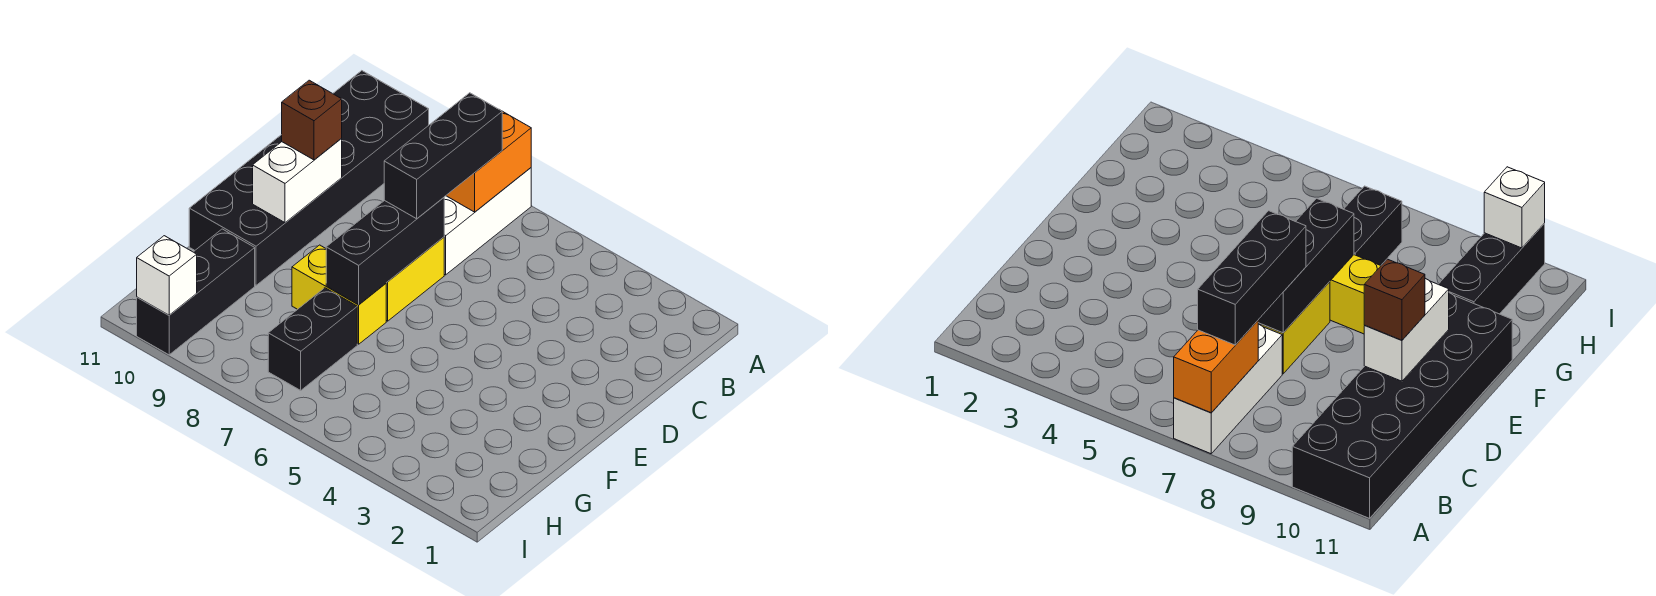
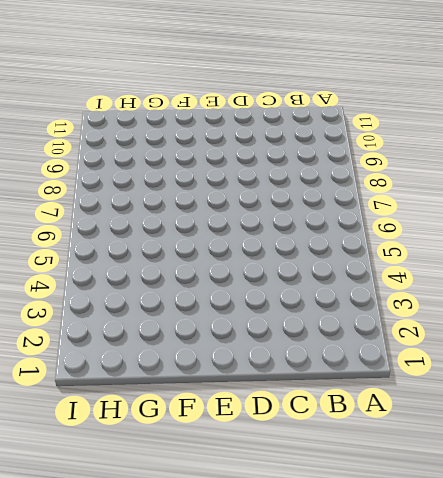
none -> white brick A7:C7 level 1
none -> black brick A10:F11 level 1
none -> yellow brick D7:E7 level 1

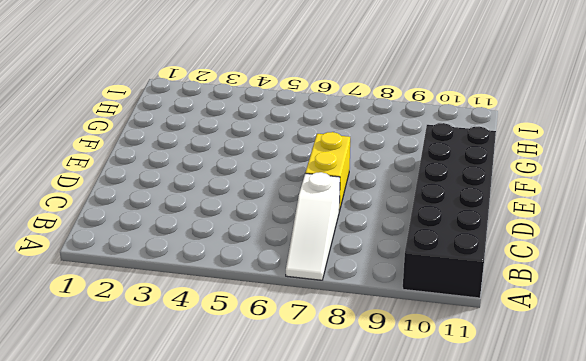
white slope A7:C7 level 1 top C -> white brick A7:C7 level 1
none -> yellow brick F7:F8 level 1
none -> black brick G7:H7 level 1
none -> black brick G10:I10 level 1

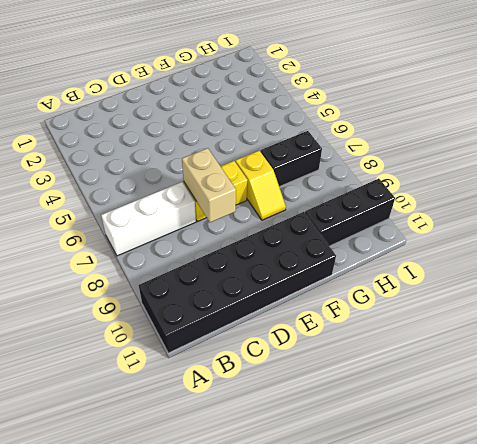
tan brick D7:D8 level 2 -> black brick D7:F7 level 2
yellow slope F7:F8 level 1 top 7 -> yellow brick F7:F8 level 1
none -> orange brick A7:B7 level 2
none -> white brick D10:E10 level 2
none -> white brick I10 level 2

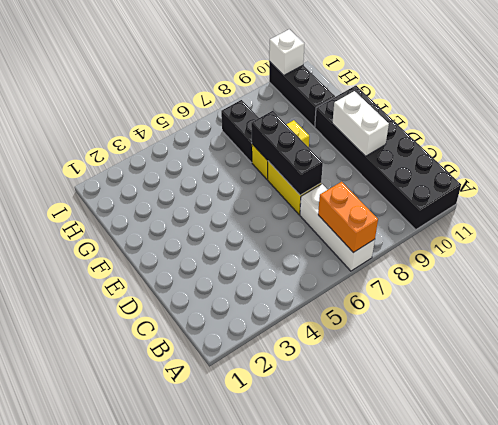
none -> black brick B7:D7 level 3
none -> brown brick D10 level 3

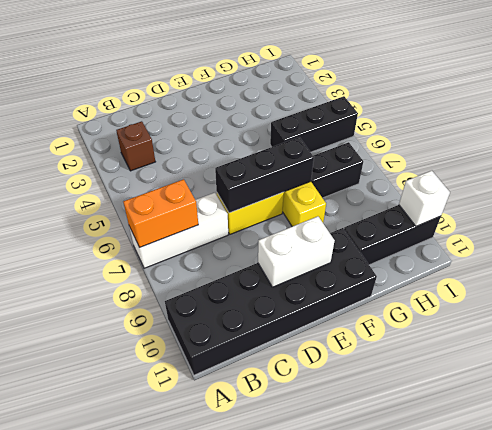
brown brick B3 level 1 -> brown brick D10 level 3
black brick G5:I5 level 1 -> black brick B7:D7 level 3

